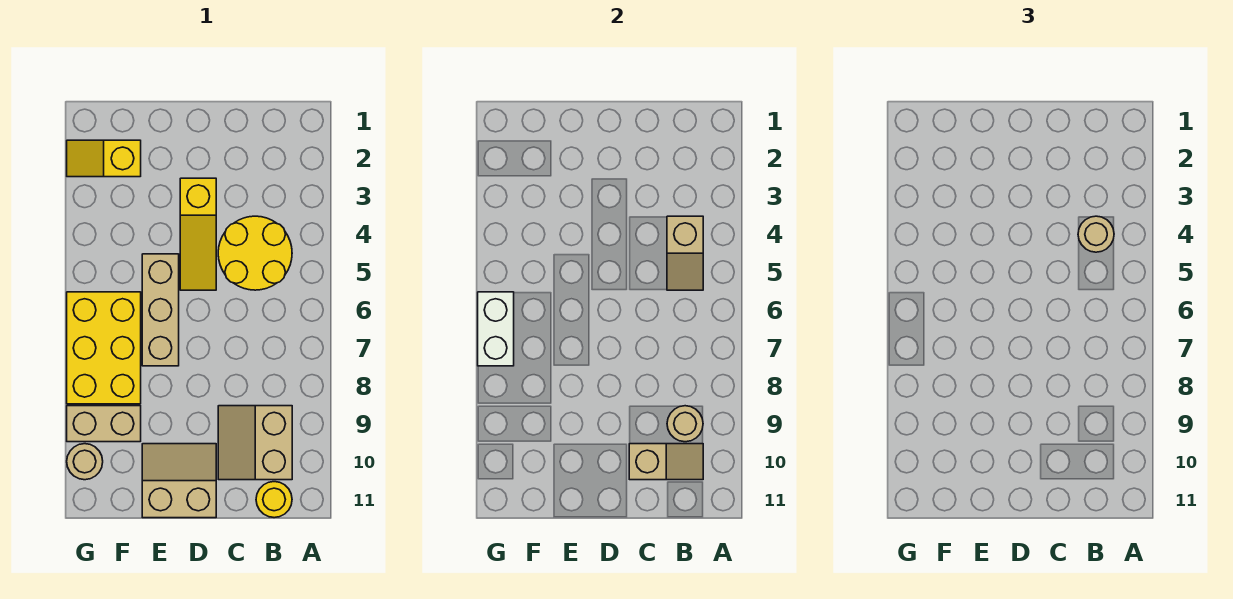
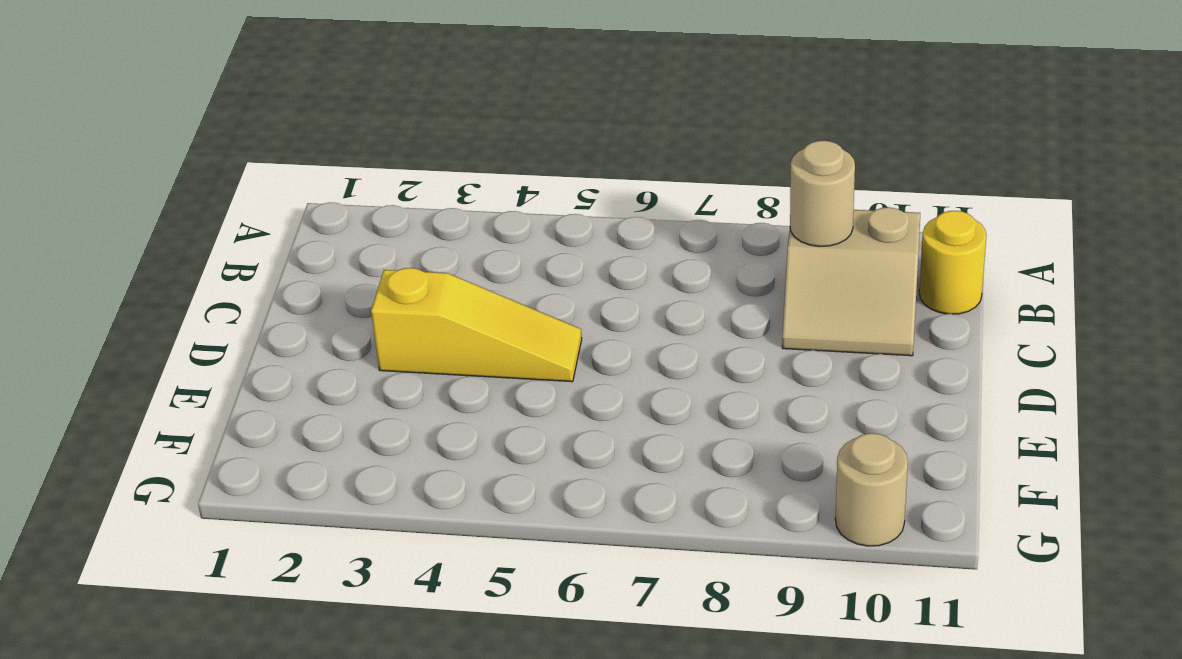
none -> yellow round brick B4:C5 level 1
none -> tan slope D10:E11 level 1 top 11
none -> tan brick E5:E7 level 1

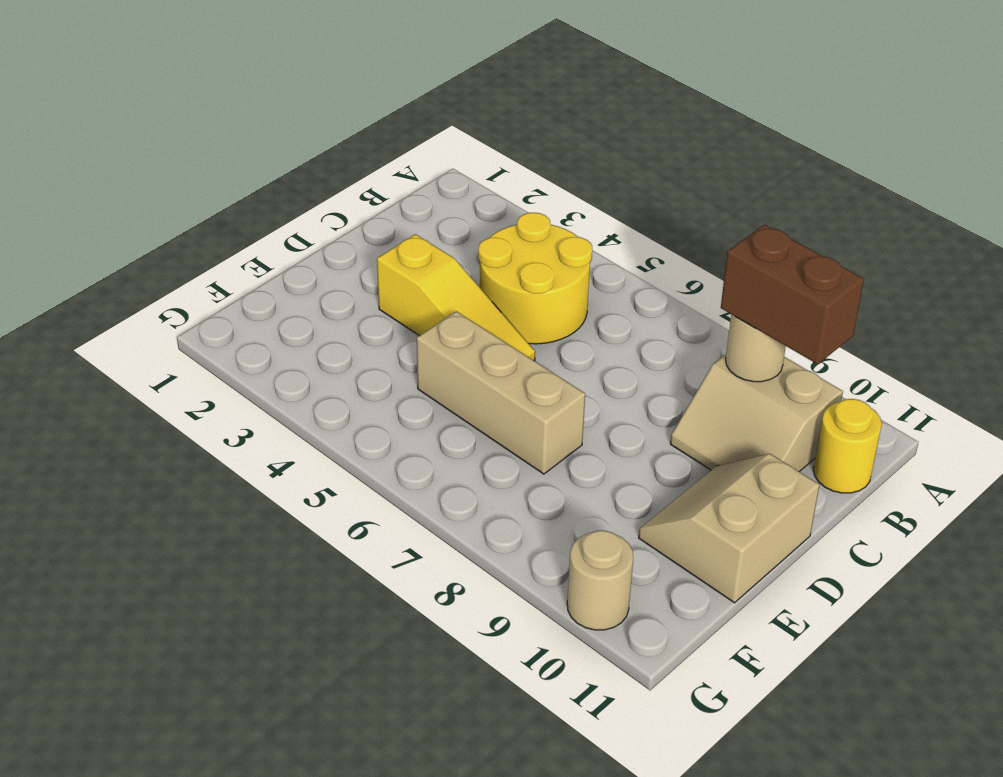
brown brick B9:B10 level 3 -> none
none -> yellow slope F2:G2 level 1 top F
none -> yellow brick F6:G8 level 1
none -> tan brick F9:G9 level 1

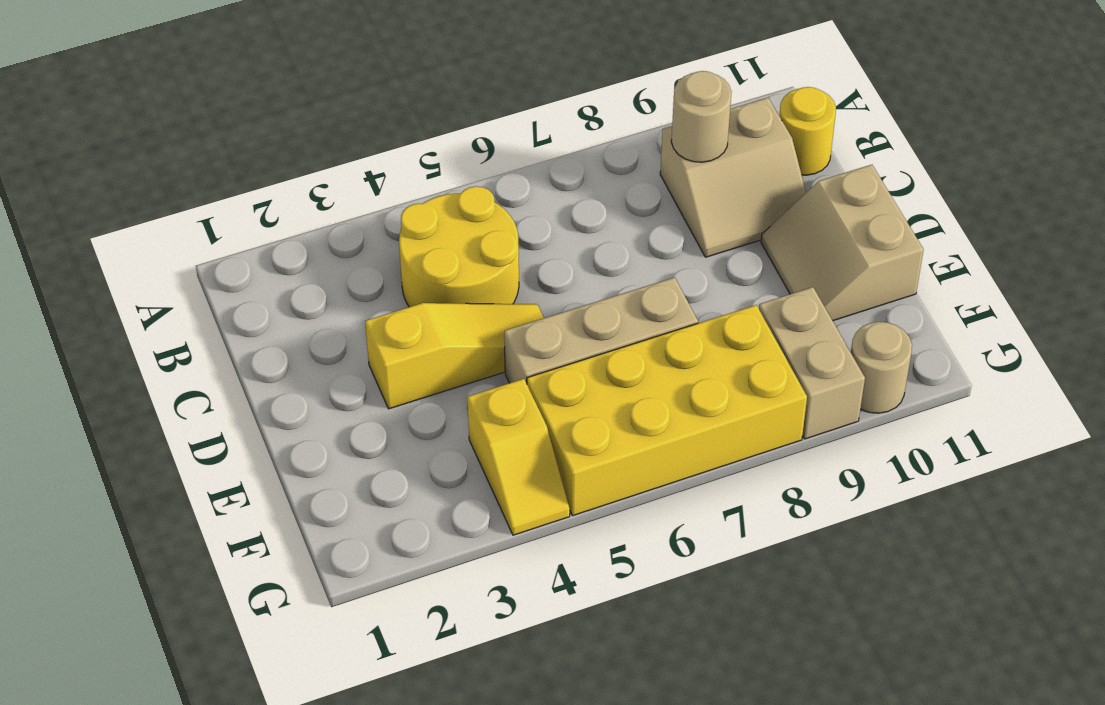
yellow slope F4:G4 level 1 top F -> yellow slope F2:G2 level 1 top F
yellow brick F5:G8 level 1 -> yellow brick F6:G8 level 1
none -> tan slope B4:B5 level 2 top 4
none -> tan slope B10:C10 level 2 top C
none -> white brick G6:G7 level 2

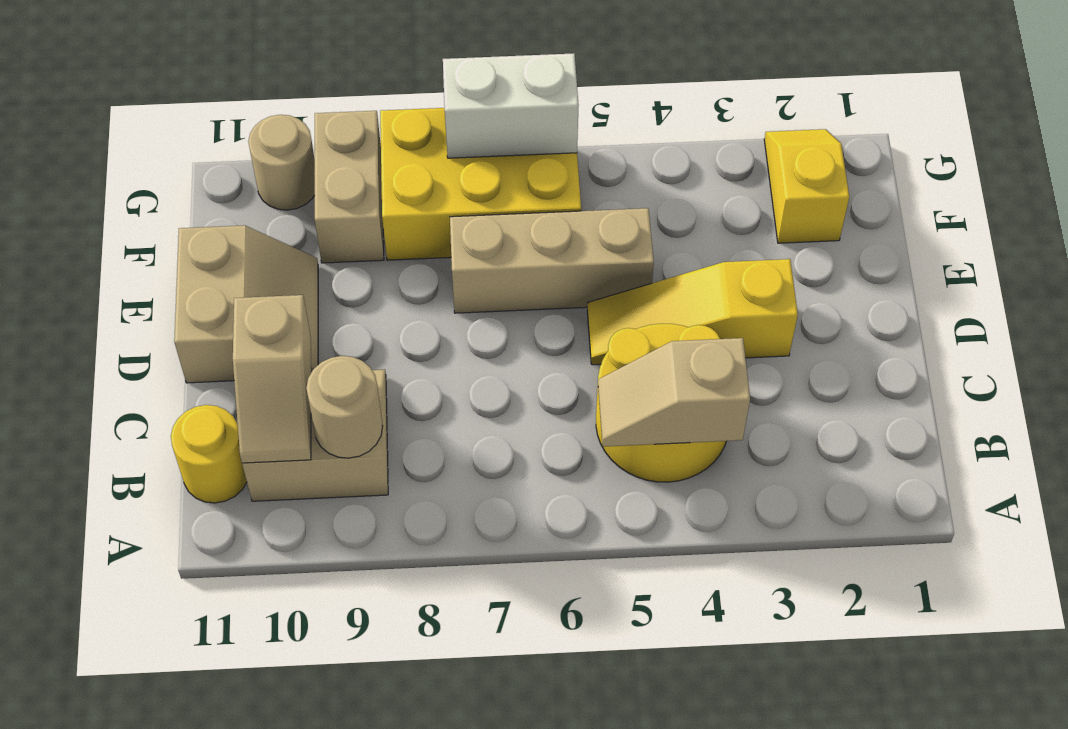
none -> tan round brick B4 level 3

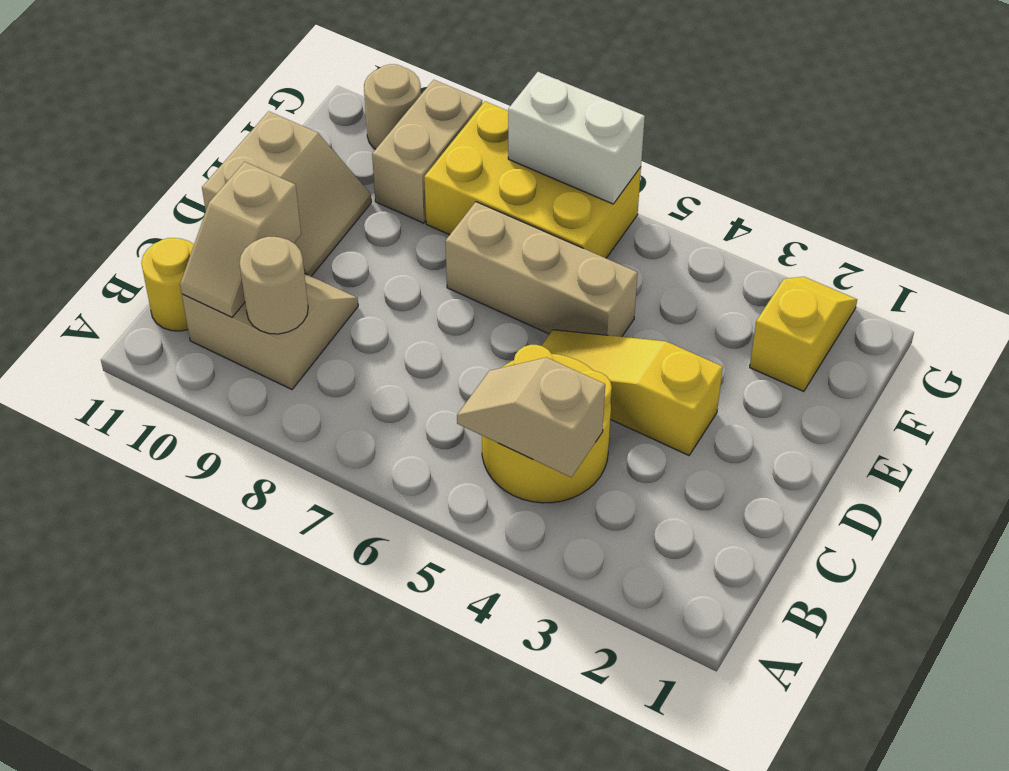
none -> tan round brick B4 level 3

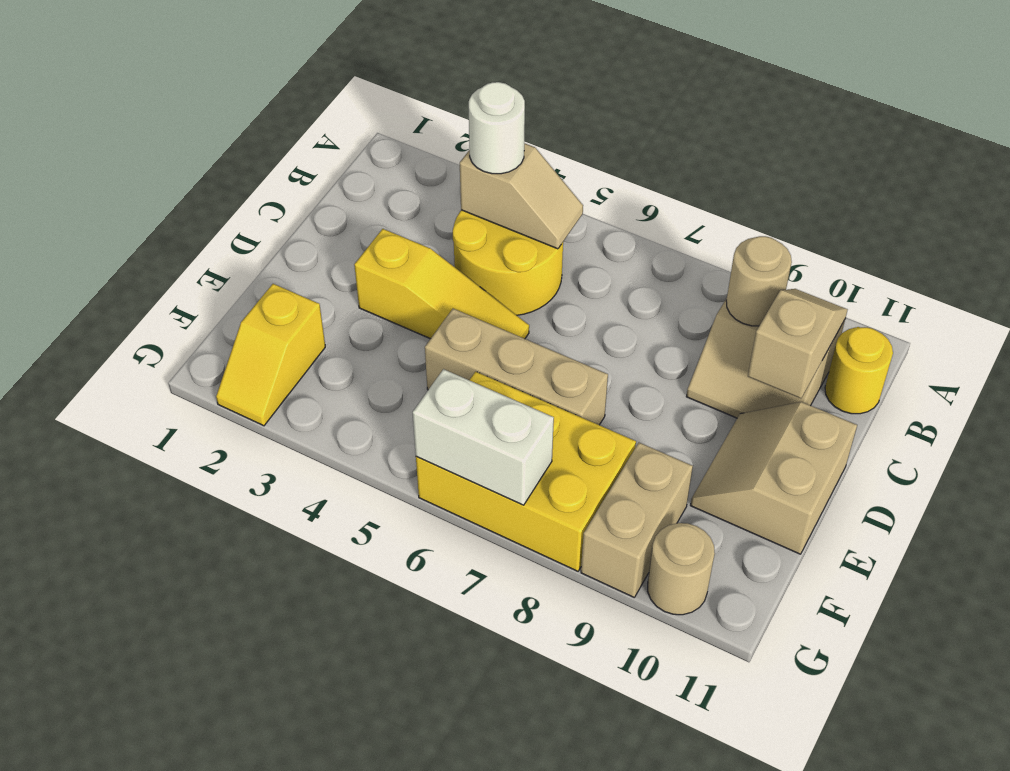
white round brick B4 level 3 -> tan round brick B4 level 3

